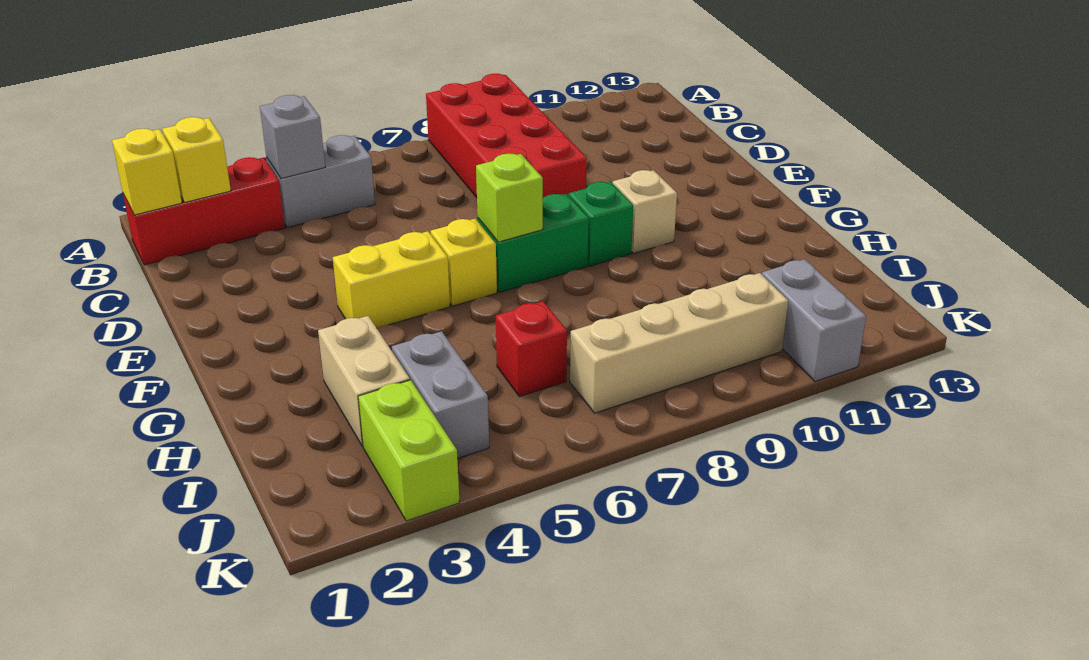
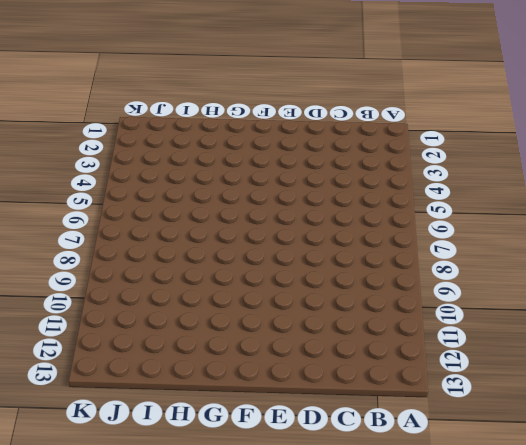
none -> red brick A8:D9 level 1
none -> red brick B1:B3 level 1
none -> grey brick B4:B5 level 1

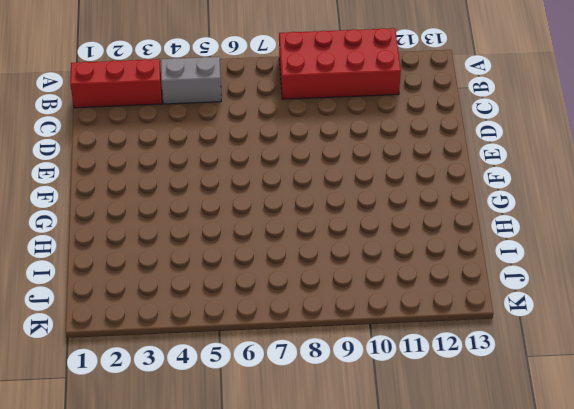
red brick A8:B11 level 1 -> red brick A8:D9 level 1
none -> yellow brick F4:F5 level 1
none -> yellow brick F6 level 1
none -> green brick F7:F8 level 1

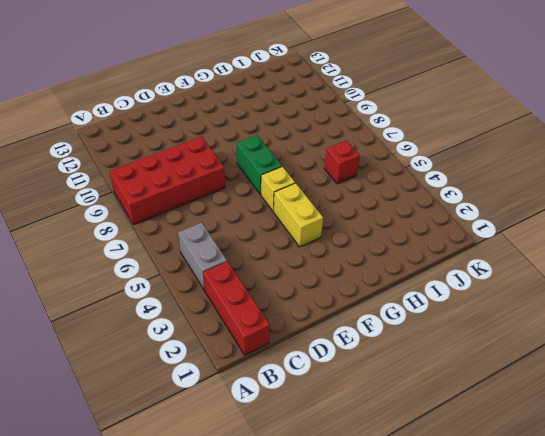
none -> green brick F9 level 1
none -> tan brick F10 level 1
none -> tan brick H3:I3 level 1

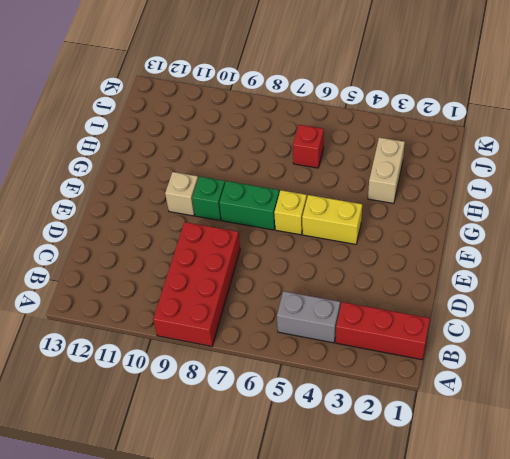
none -> grey brick I4:J4 level 1
none -> lime brick J3:K3 level 1
none -> tan brick J7:J10 level 1

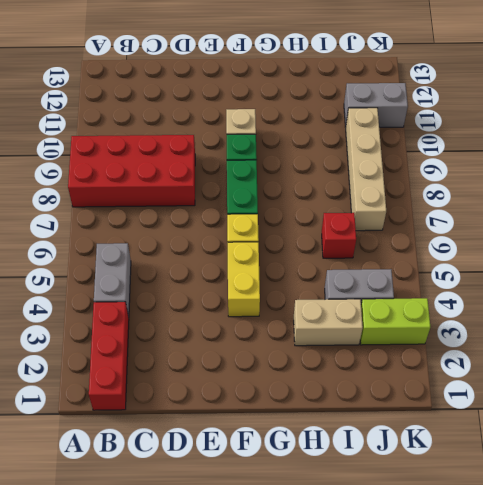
none -> yellow brick B1 level 2
none -> yellow brick B2 level 2
none -> grey brick B4 level 2

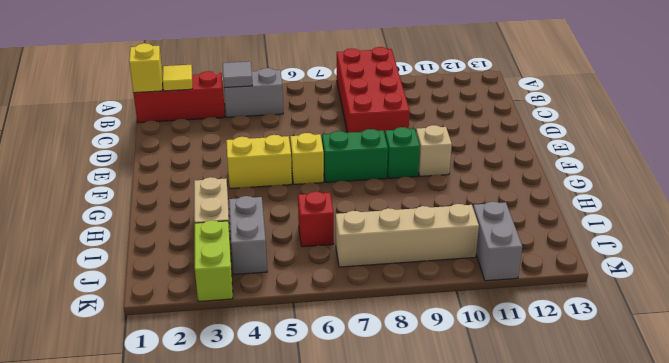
yellow tile B2 level 2 -> yellow brick B2 level 2
grey tile B4 level 2 -> grey brick B4 level 2
none -> lime brick F7 level 2

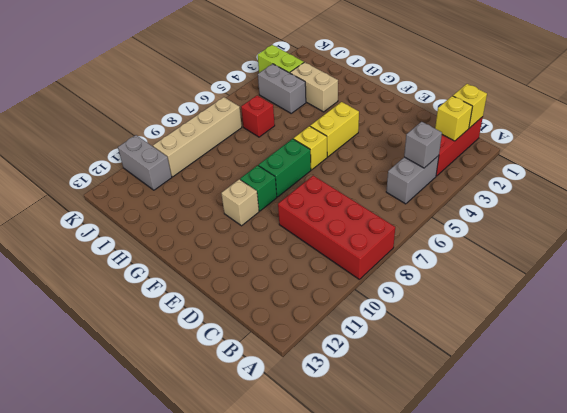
none -> lime brick F7 level 2

